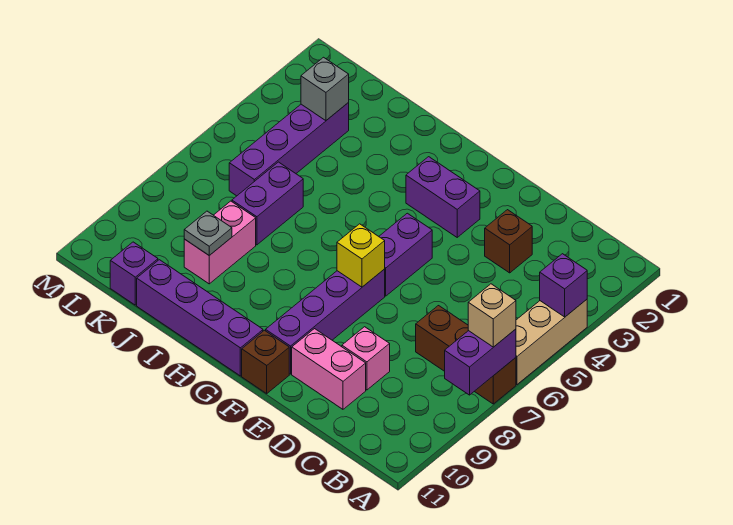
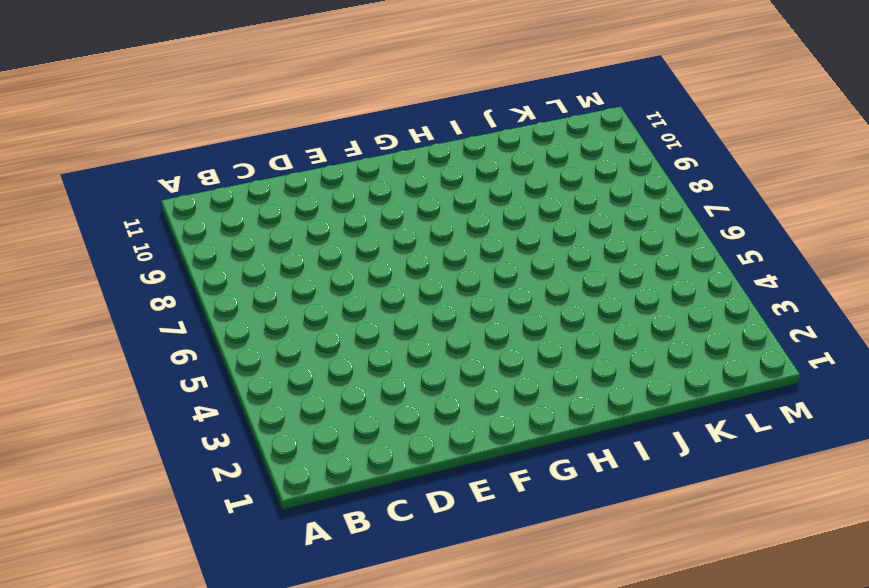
none -> tan brick A4:A6 level 1
none -> brown brick A7:C7 level 1
none -> brown brick D3 level 1

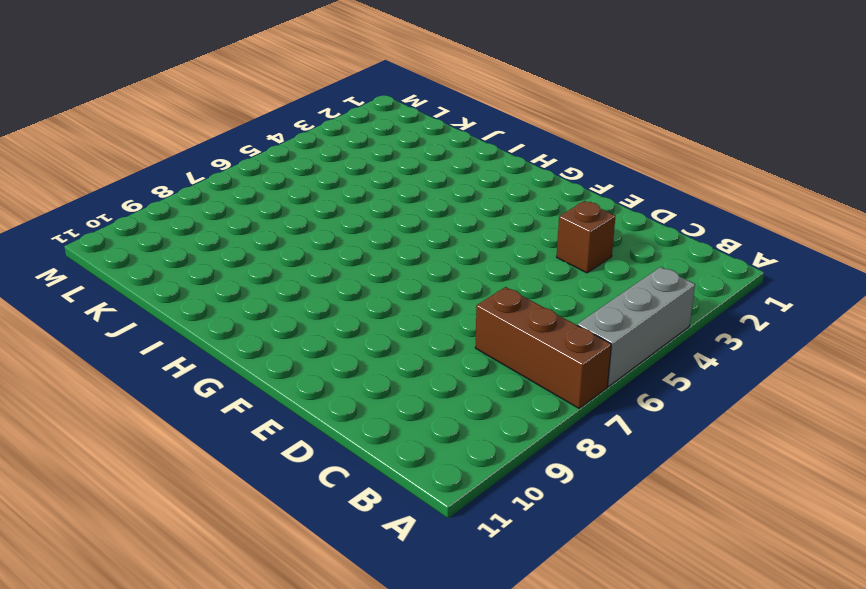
grey brick A4:A6 level 1 -> tan brick A4:A6 level 1
none -> pink brick D9 level 1
none -> pink brick D10:E10 level 1
none -> purple brick F3:G3 level 1

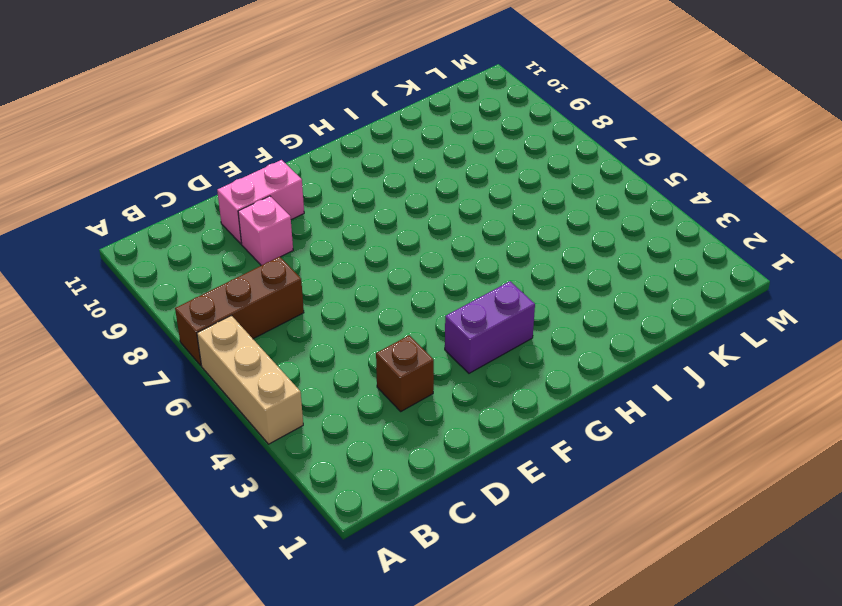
none -> purple brick F5:F6 level 1
none -> purple brick F7:F10 level 1
none -> brown brick F11 level 1

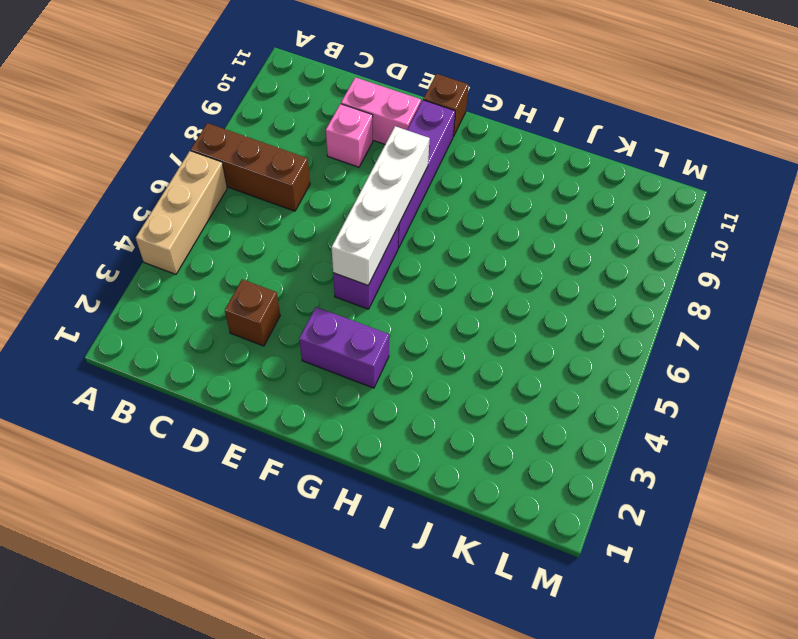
white brick F5:F8 level 2 -> yellow brick F7 level 2
none -> purple brick G11:J11 level 1
none -> purple brick J6:J7 level 1
none -> pink brick J8:J9 level 1

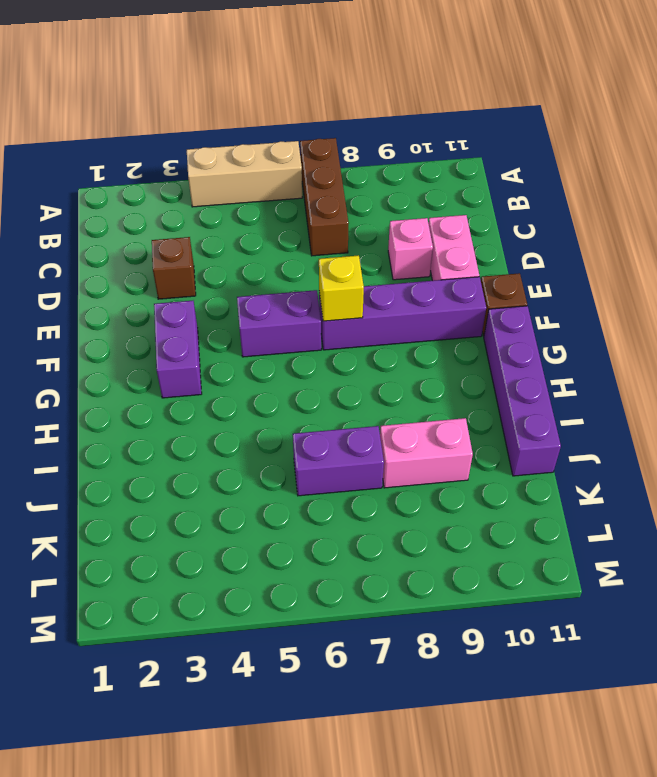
none -> purple brick K3:K6 level 1
none -> purple brick K11 level 1
none -> purple brick A4 level 2

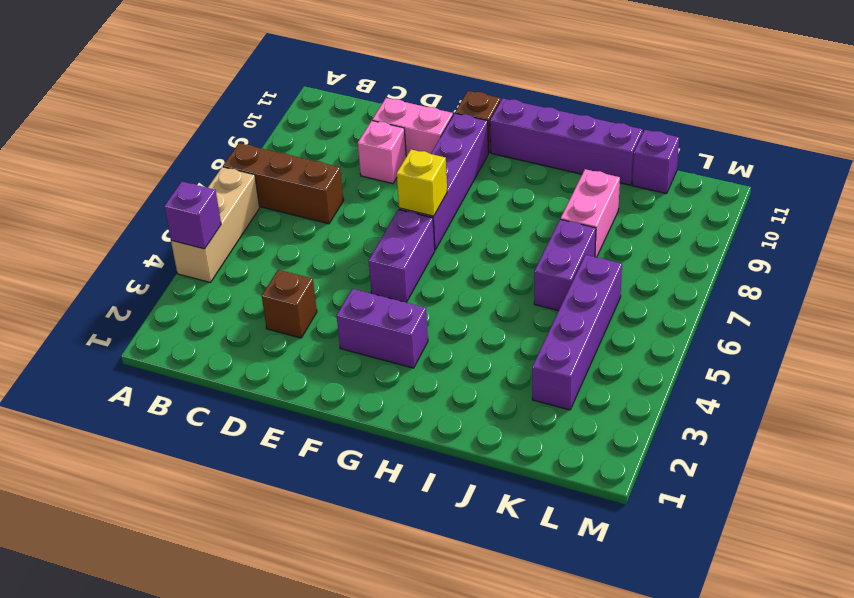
none -> purple brick A7:A8 level 2
none -> grey plate J9 level 2
none -> grey brick K3 level 2

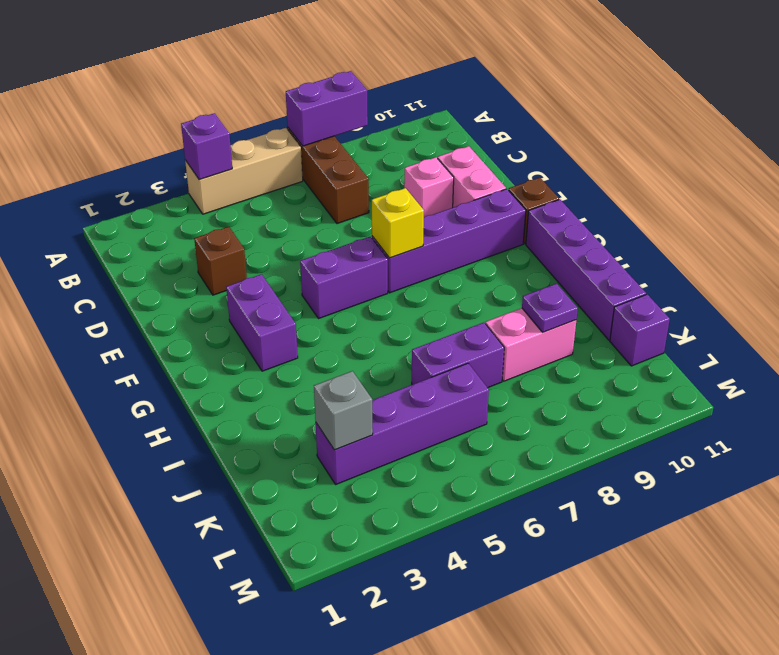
purple plate J9 level 2 -> grey plate J9 level 2
none -> tan brick A7 level 3

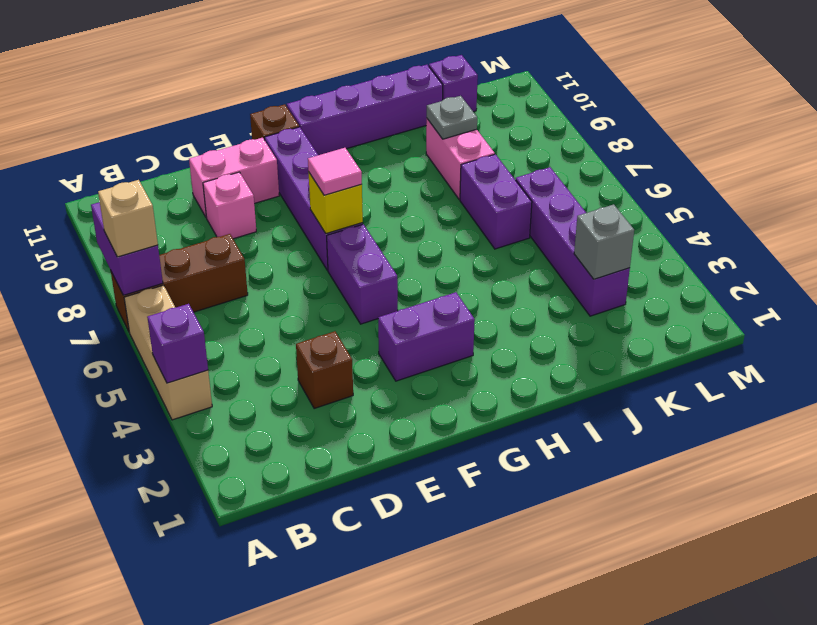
pink tile F7 level 3 -> none

